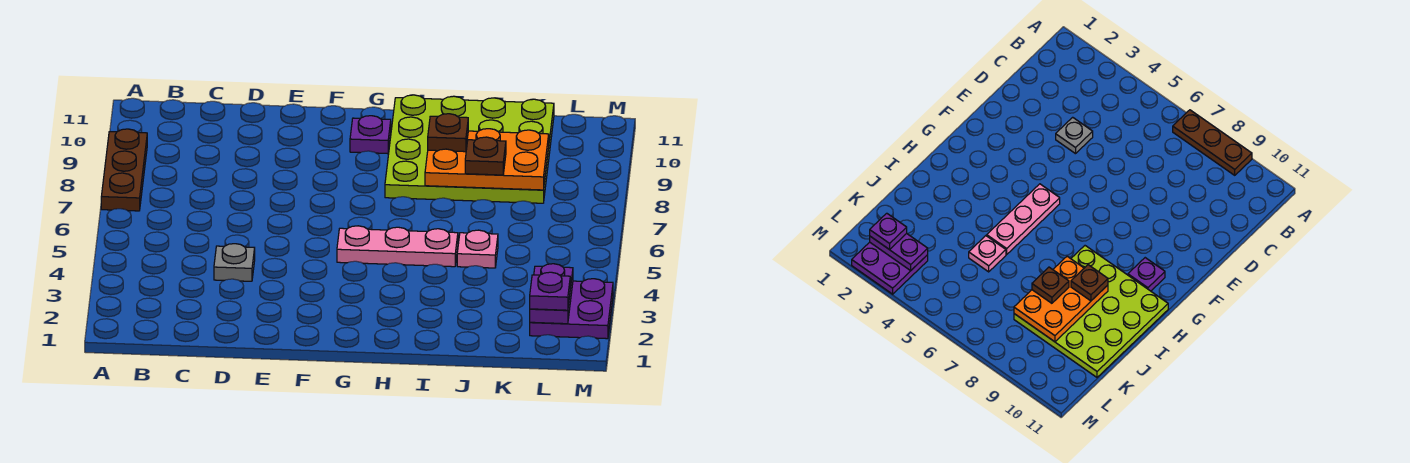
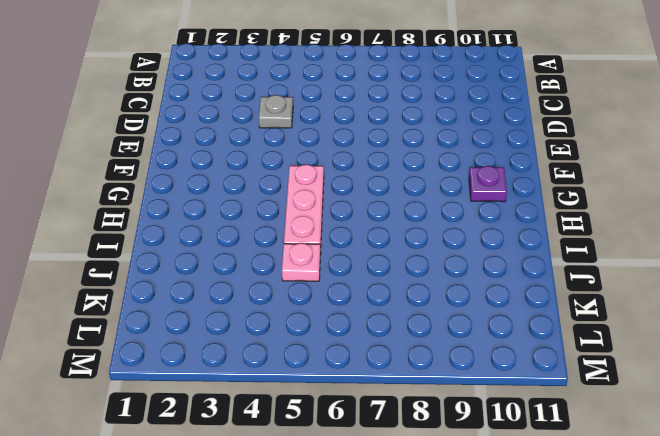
none -> brown plate A7:A9 level 1
none -> lime plate H8:K11 level 1
none -> purple plate L2:M3 level 1

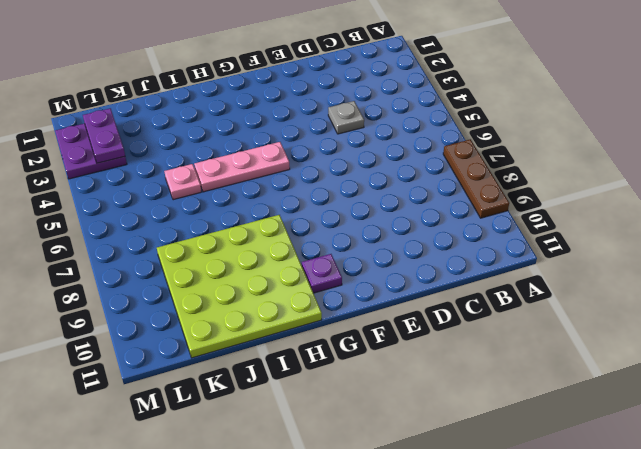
none -> orange plate I8:K9 level 2
none -> brown plate I9 level 3
none -> brown plate J8 level 3

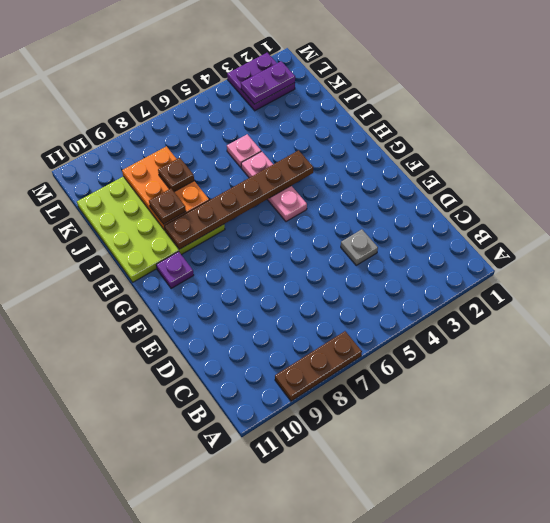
brown plate H4:H9 level 2 -> none
none -> purple plate L2 level 3

